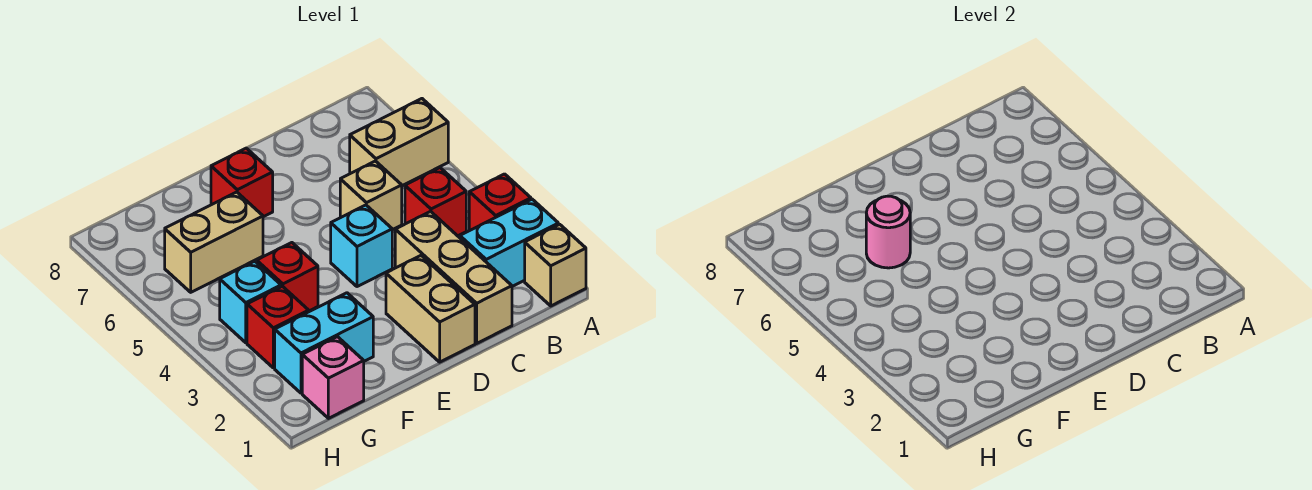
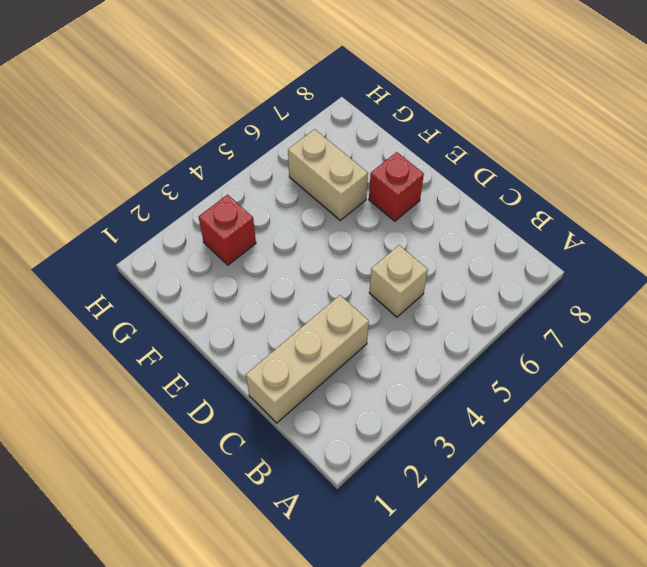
none -> tan brick A1 level 1
none -> cyan brick A2:B2 level 1
none -> red brick A3 level 1

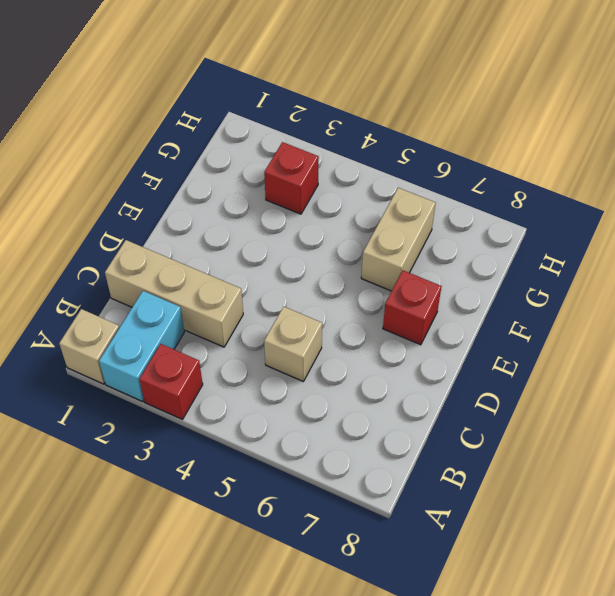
none -> tan brick A6:B6 level 1
none -> red brick B4 level 1
none -> tan brick D1:D2 level 1

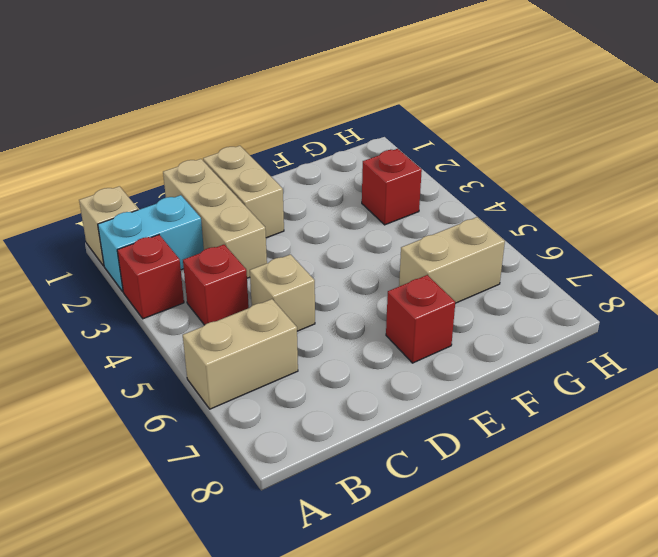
none -> cyan brick D4 level 1
none -> cyan brick F2:G2 level 1
none -> red brick F4 level 1

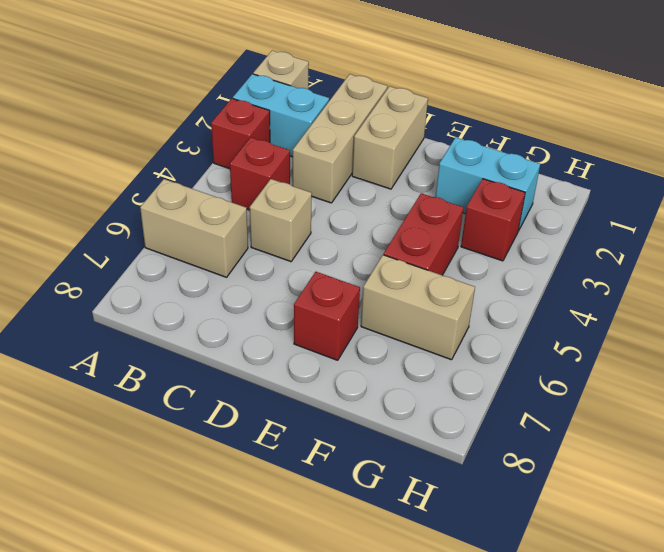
red brick F4:F5 level 1 -> red brick F4 level 1
none -> cyan brick D4 level 1
none -> pink brick G1 level 1
none -> cyan brick G4 level 1

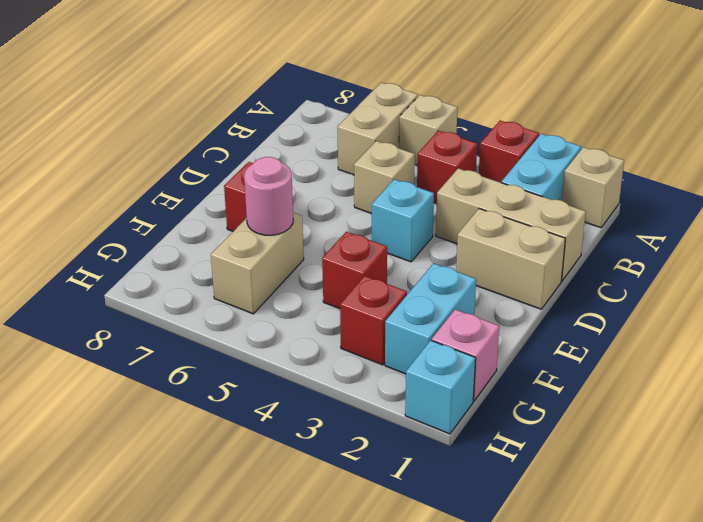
tan brick A5 level 1 -> none
cyan brick H1 level 1 -> cyan brick G4 level 1

